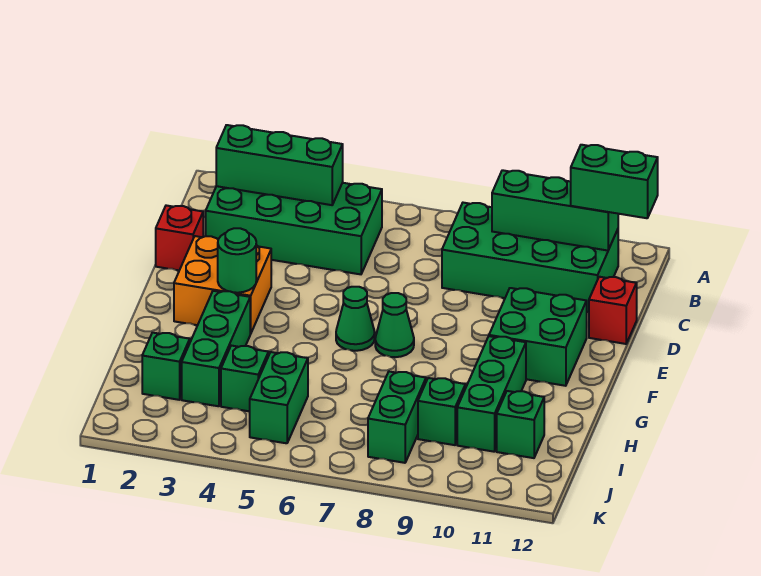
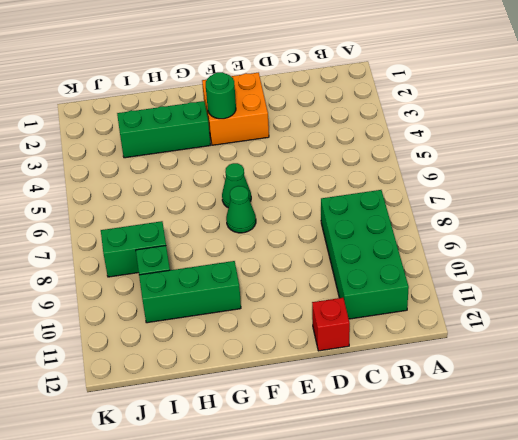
none -> green brick B2:C5 level 1
none -> red brick D1 level 1
none -> green brick E10:F11 level 1

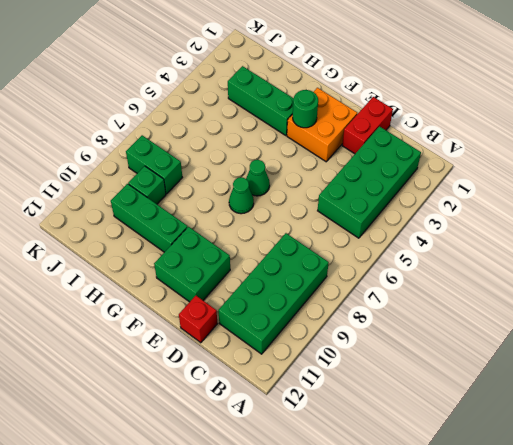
red brick D1:D2 level 1 -> red brick D1 level 1
none -> green brick I2 level 1
none -> green brick I4 level 1
none -> green brick I5:J5 level 1

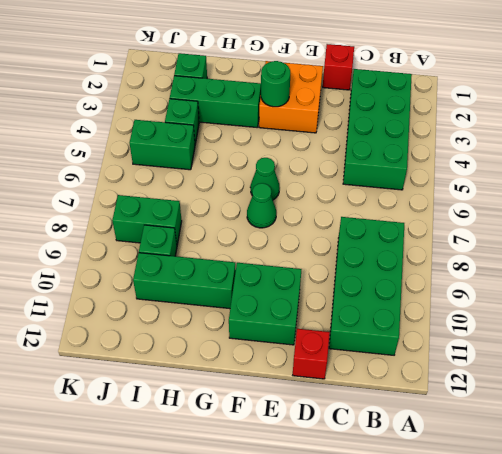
none -> green brick I11 level 1
none -> green brick B2:B4 level 2
none -> green brick B9:B11 level 2

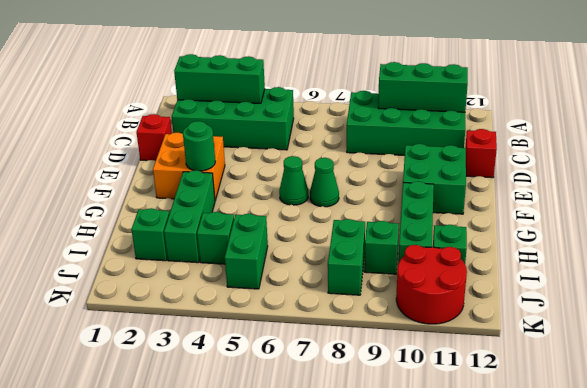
red round brick J10:K11 level 1 -> none
none -> green brick B11:B12 level 3

